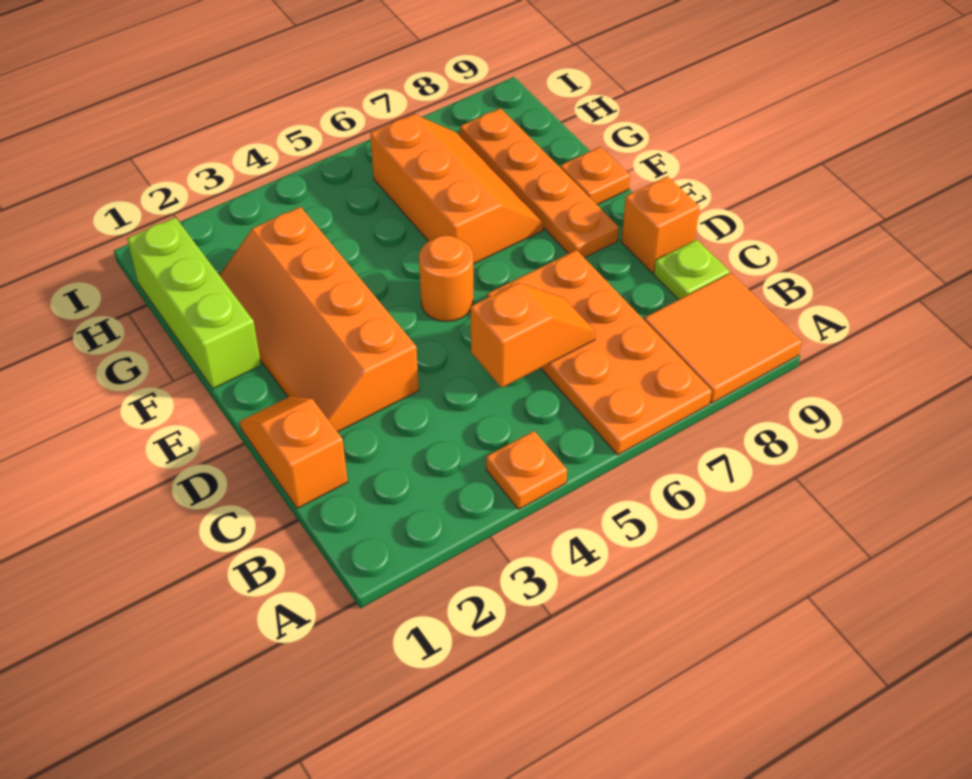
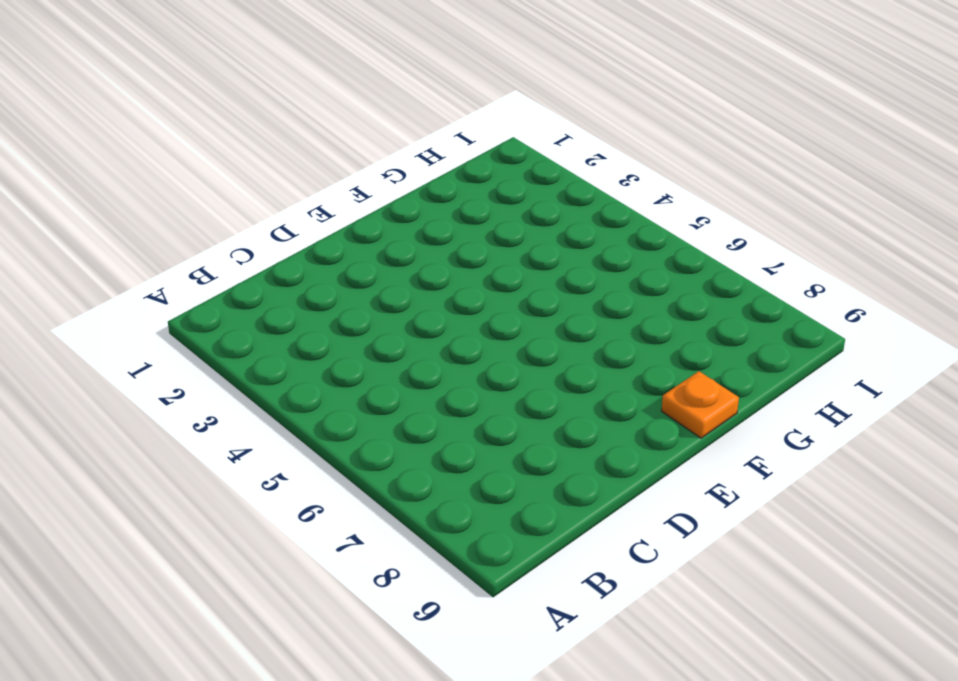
none -> orange plate A4 level 1
none -> orange plate A6:D7 level 1
none -> orange tile A8:B9 level 1

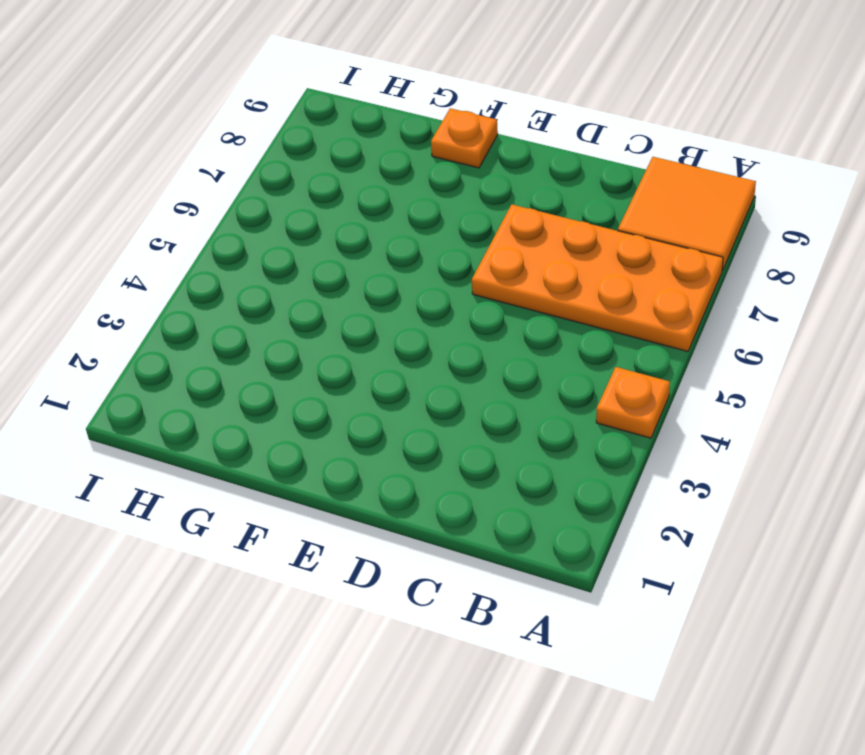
none -> orange slope C1:D1 level 1 top C
none -> lime plate C9 level 1
none -> orange slope D2:G3 level 1 top 3

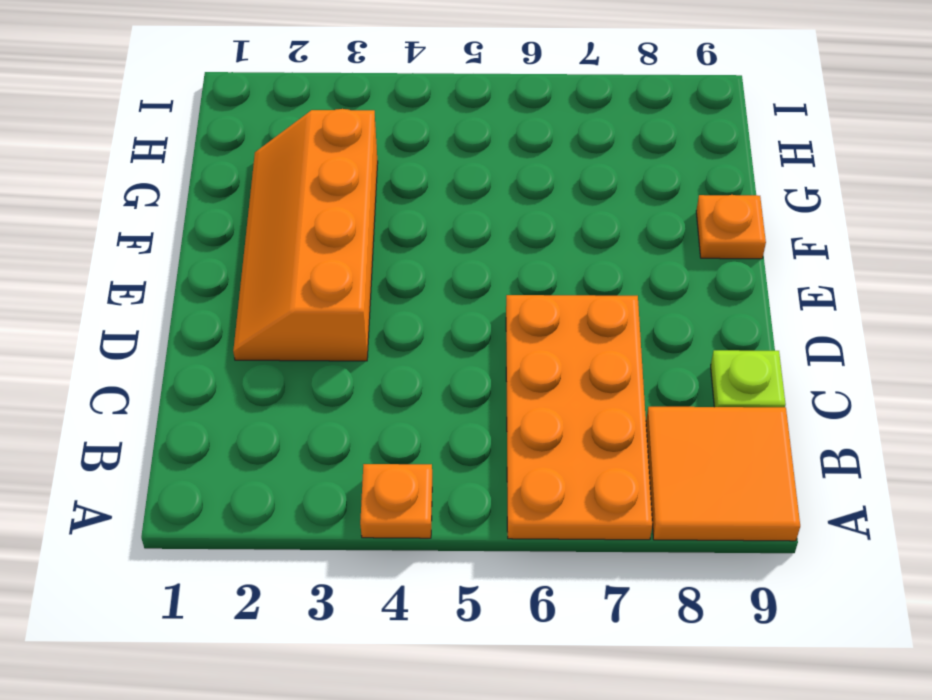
none -> orange slope C1:D1 level 1 top C
none -> orange brick D9 level 1
none -> orange round brick E5 level 1

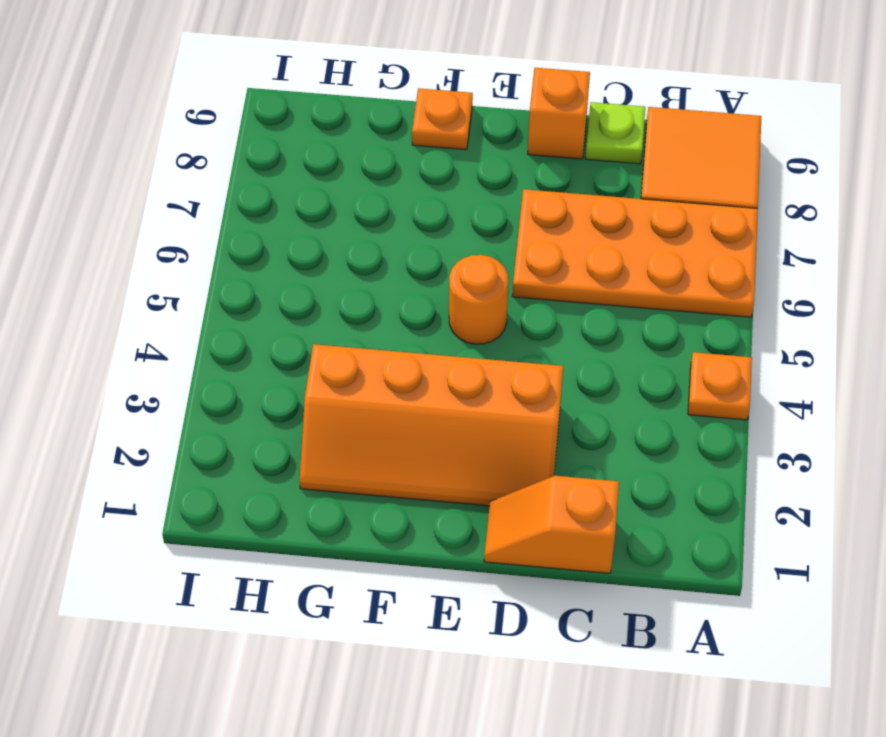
none -> orange plate E8:H8 level 1
none -> lime brick F1:H1 level 1
none -> orange slope F6:H7 level 1 top 6

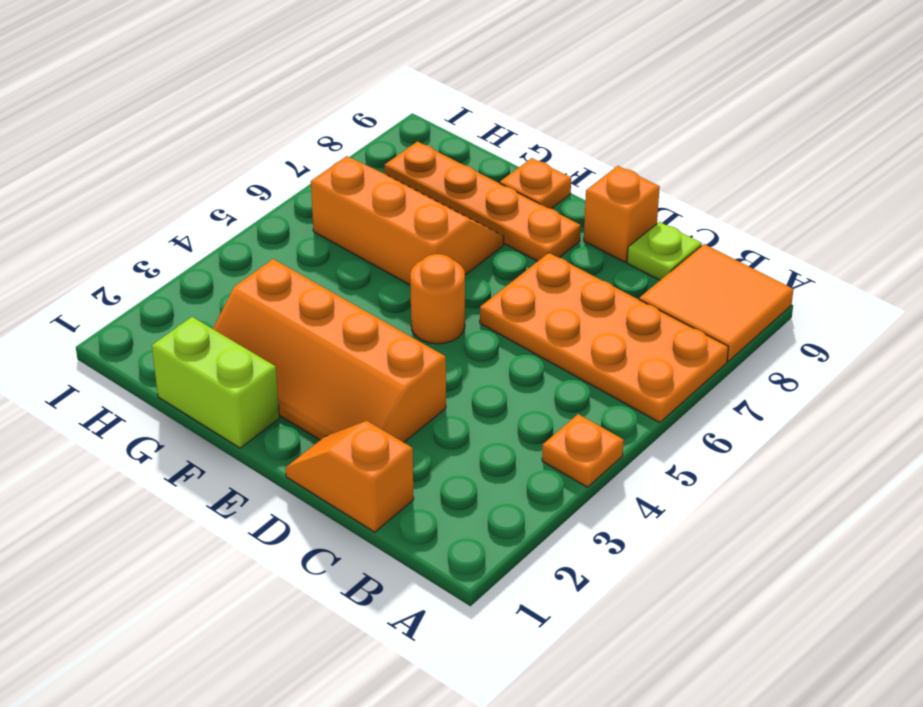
lime brick F1:G1 level 1 -> lime brick F1:H1 level 1
none -> orange slope C5:C6 level 2 top 5

